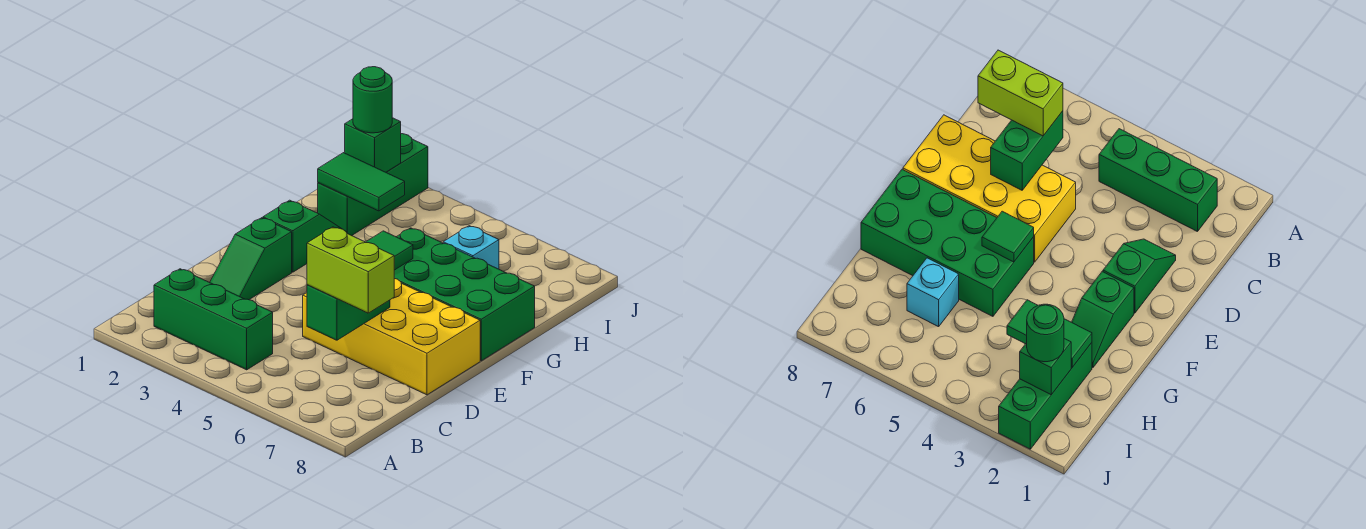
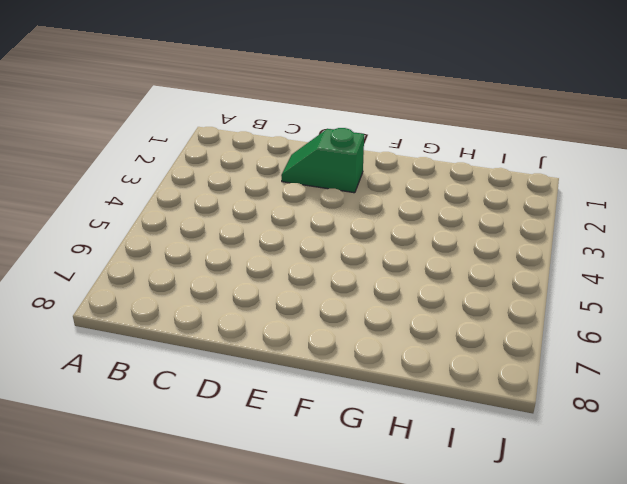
none -> green brick B2:B4 level 1
none -> yellow brick D5:E8 level 1
none -> green slope F2:G2 level 1 top F

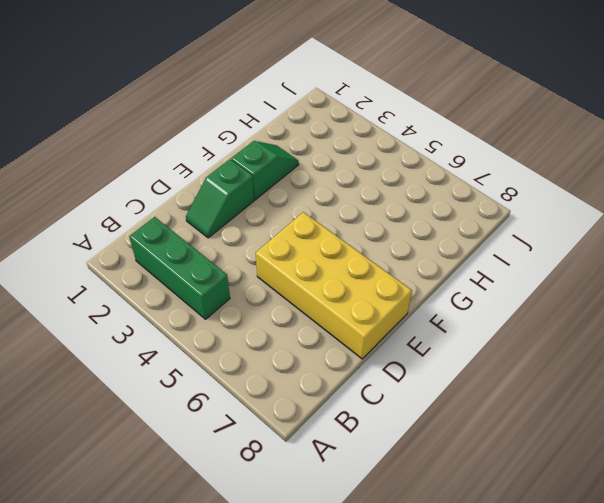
none -> green brick F5:G8 level 1
none -> green brick H2:J2 level 1
none -> cyan brick H6 level 1

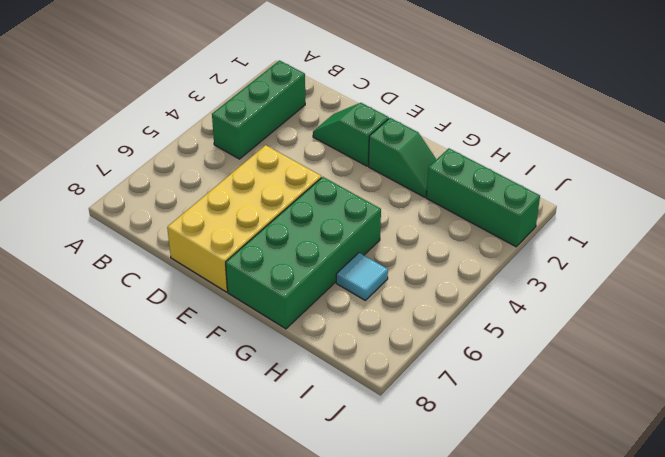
cyan tile H6 level 1 -> cyan brick H6 level 1
none -> green brick C6:D6 level 2
none -> green tile F5 level 2
none -> green tile H2:H3 level 2

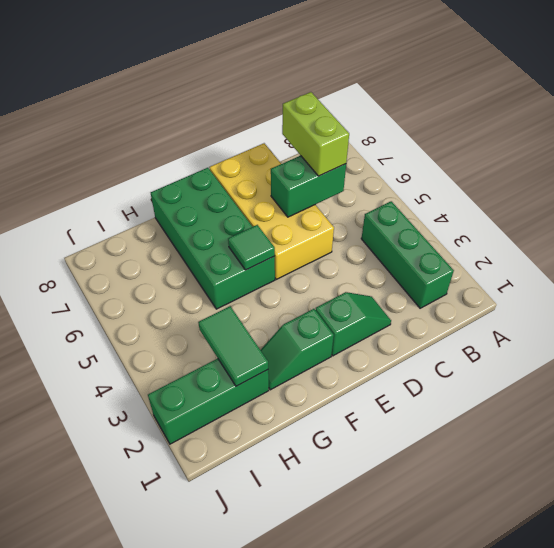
none -> cyan brick H6 level 1
none -> green brick I2 level 2
none -> green round brick I2 level 3

